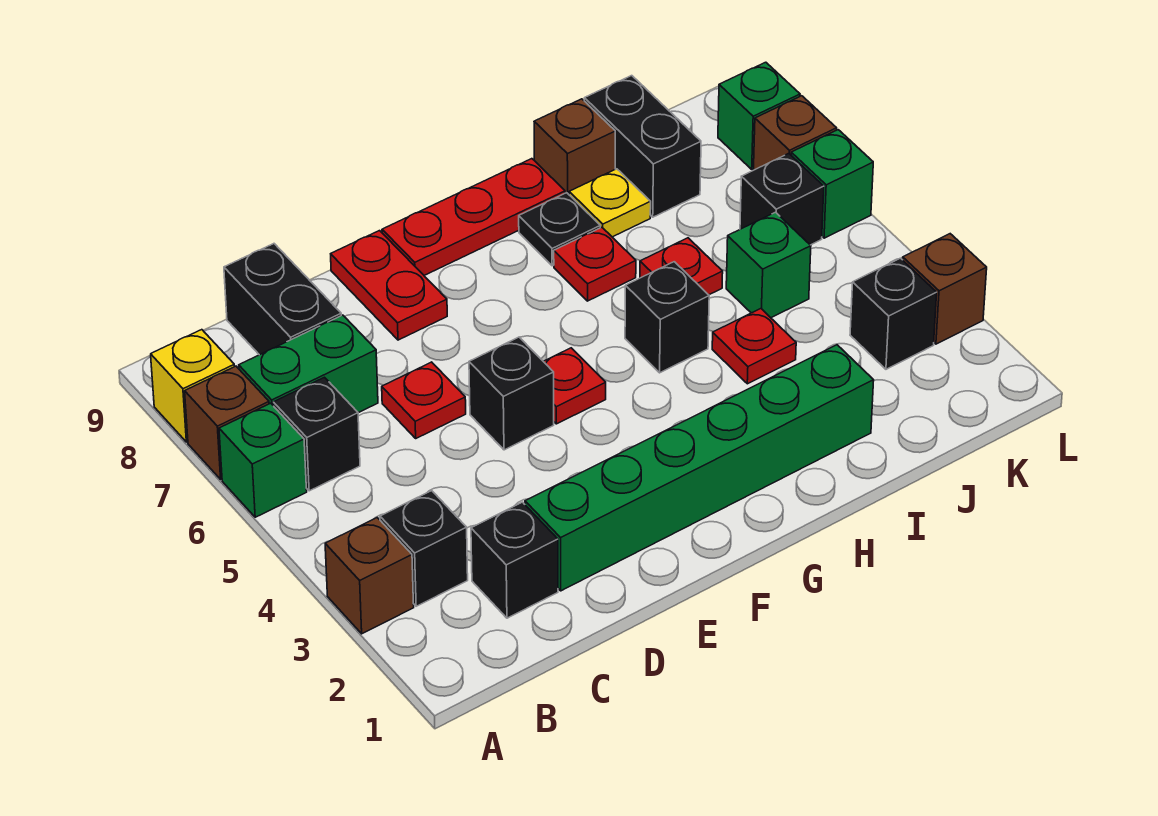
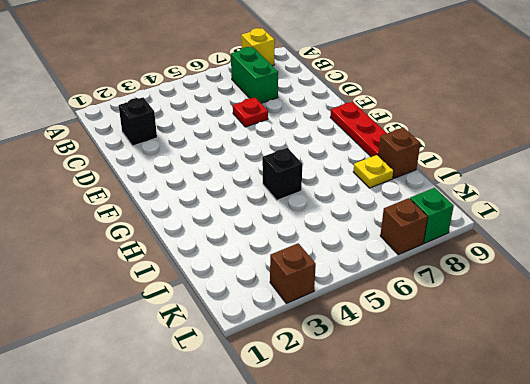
none -> brown brick A3 level 1
none -> green brick A6 level 1
none -> brown brick A7 level 1
none -> black brick B3 level 1

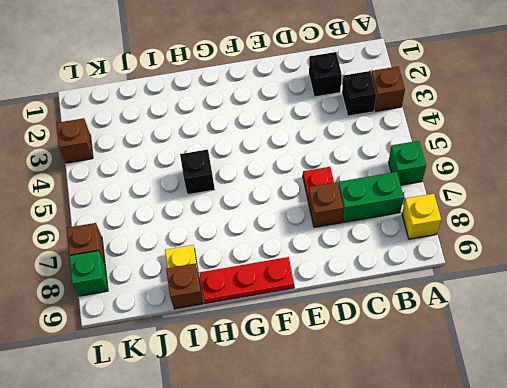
brown brick D7 level 1 -> brown brick A7 level 1
none -> black brick B6 level 1
none -> black brick C8:C9 level 1
none -> green brick D2:I2 level 1
none -> black brick E5 level 1

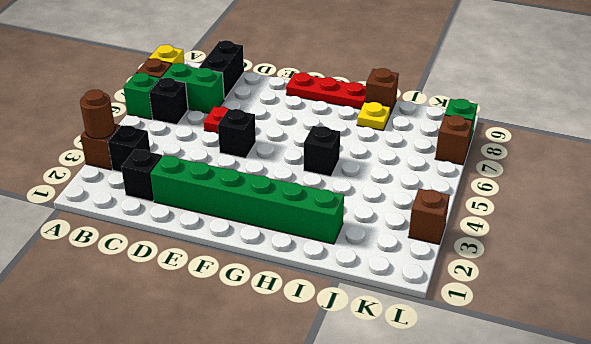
brown round brick A3 level 2 -> none
none -> red plate E8:E9 level 1
none -> red plate F5 level 1
none -> red plate H7 level 1
none -> black plate H8 level 1

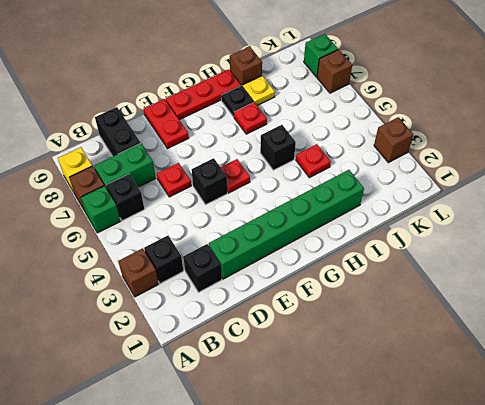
none -> red plate I6 level 1
none -> green brick J5 level 1
none -> black brick J8:J9 level 1
none -> black brick K3 level 1

